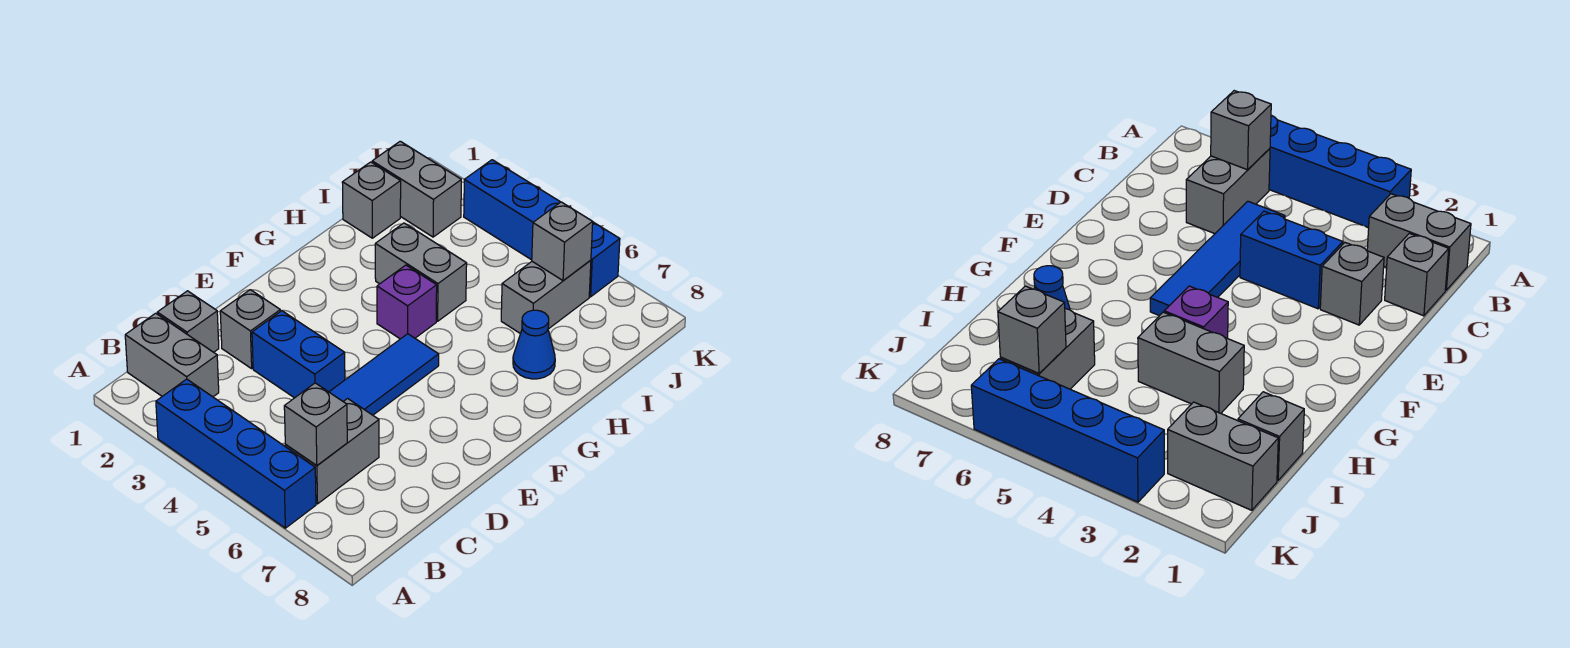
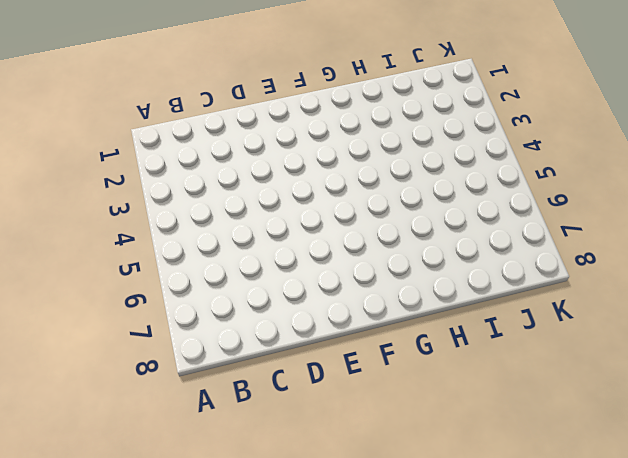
none -> blue brick A3:A6 level 1
none -> grey brick B1:B2 level 1
none -> grey brick B6:C6 level 1

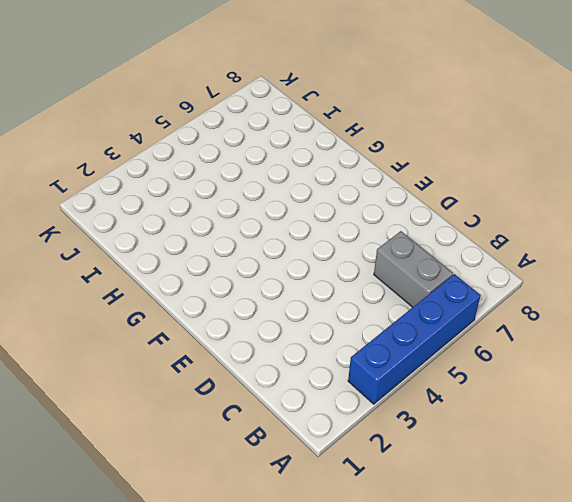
none -> grey brick B1:B2 level 1
none -> grey brick C1 level 1
none -> blue tile C5:F5 level 1

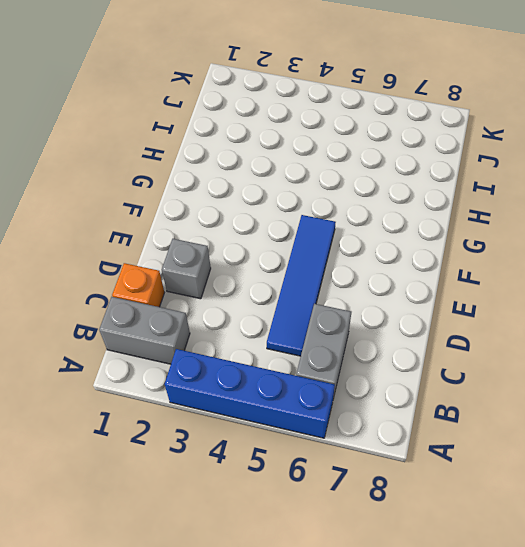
orange brick C1 level 1 -> grey brick C1 level 1
none -> blue brick D3:D4 level 1
none -> purple brick G4 level 1
none -> grey brick H3:H4 level 1

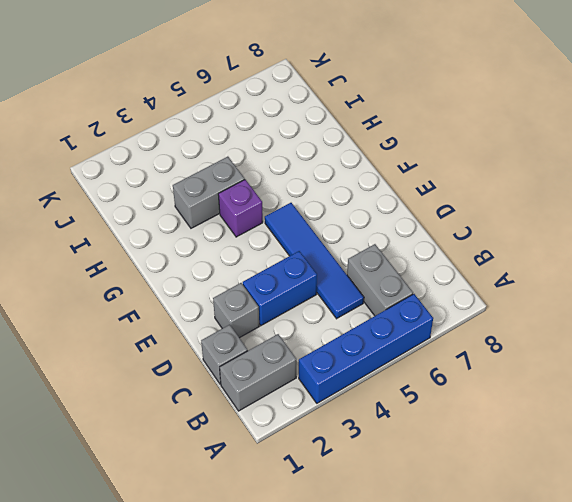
none -> blue cone H7 level 1
none -> grey brick I1 level 1
none -> grey brick I6:J6 level 1

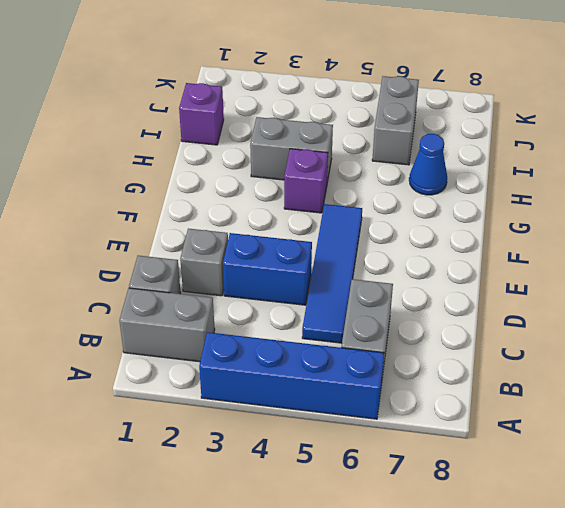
purple brick I1 level 1 -> grey brick I1 level 1
none -> grey brick J1:J2 level 1
none -> blue brick K3:K6 level 1
none -> grey brick B6 level 2

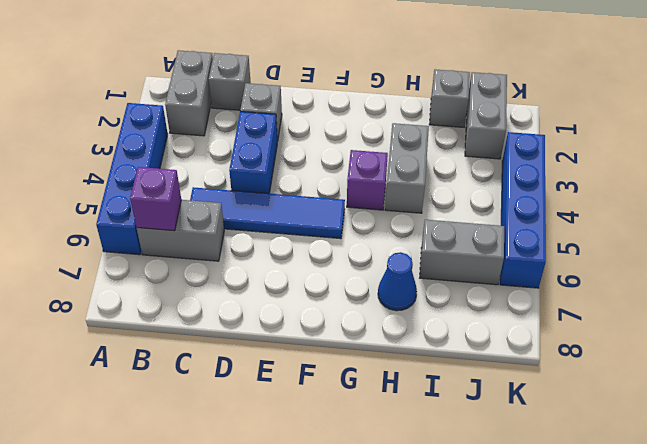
purple brick B6 level 2 -> grey brick B6 level 2
none -> grey brick J6 level 2

